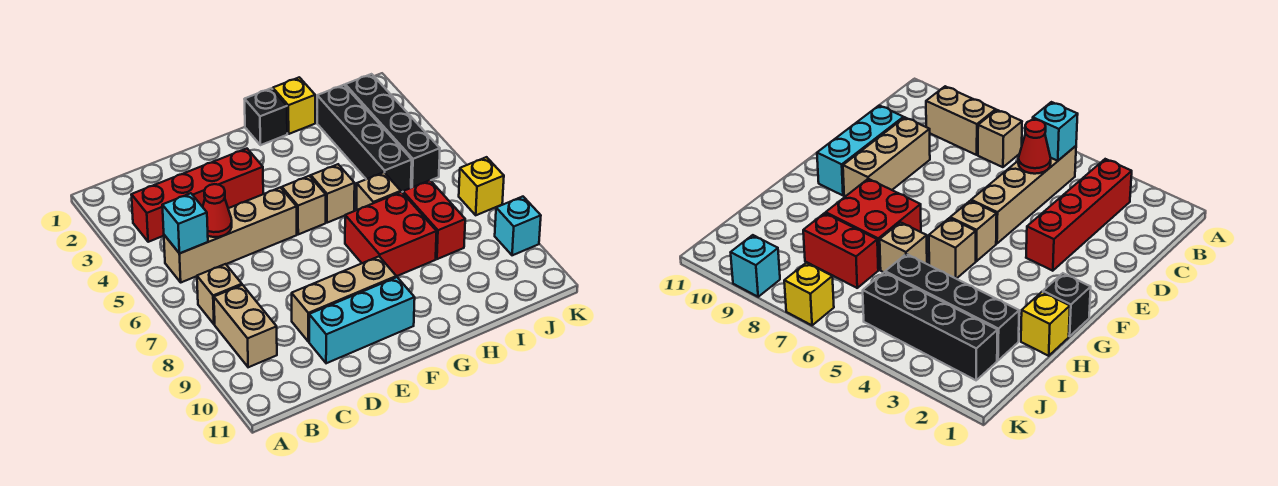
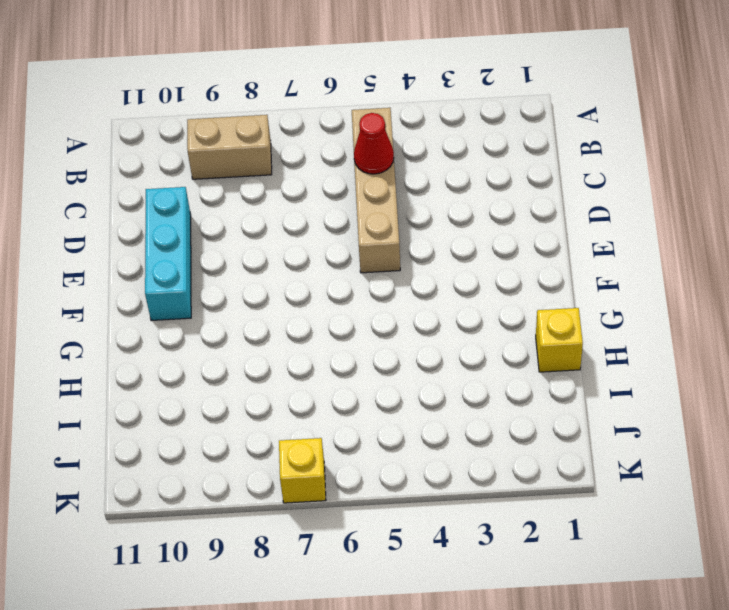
none -> red brick B3:E3 level 1
none -> tan brick B7 level 1
none -> tan brick D9:F9 level 1

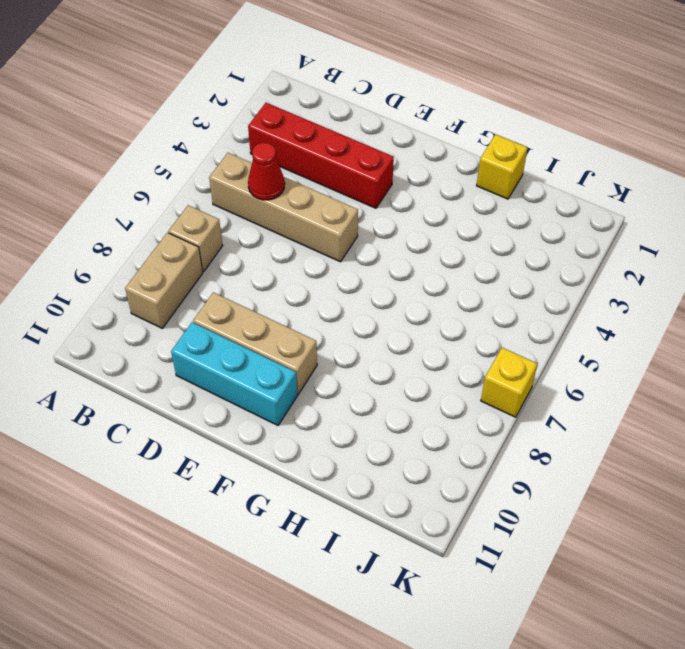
none -> tan brick F5 level 1
none -> black brick G1 level 1
none -> tan brick G5 level 1

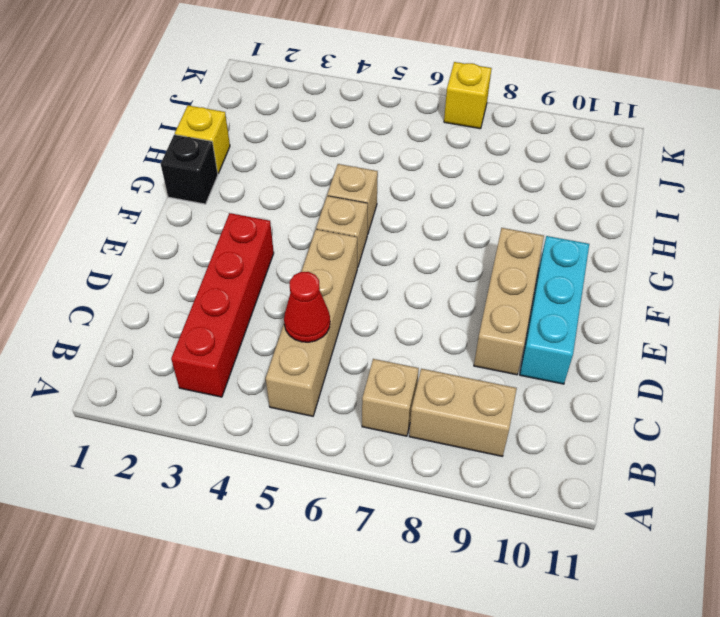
none -> red brick G7:H8 level 1
none -> tan brick H6 level 1
none -> black brick I2:I5 level 1

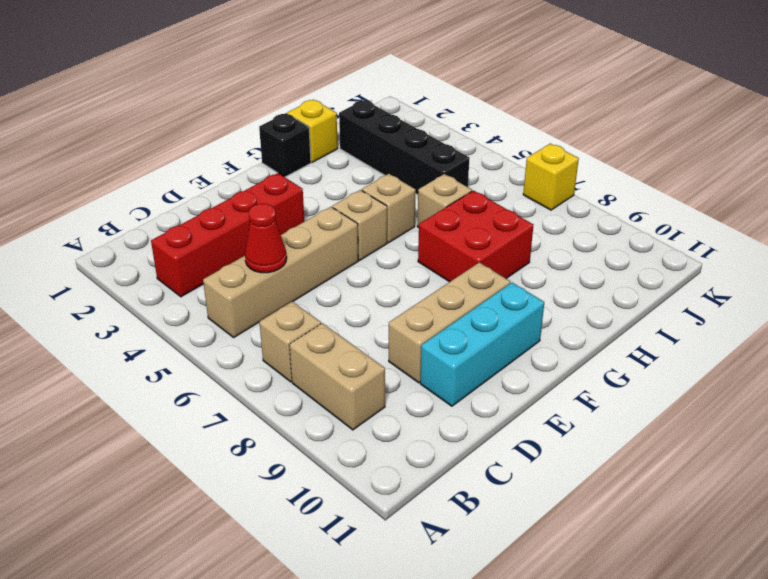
none -> red brick I7:I8 level 1
none -> black brick J2:J5 level 1
none -> cyan brick K9 level 1

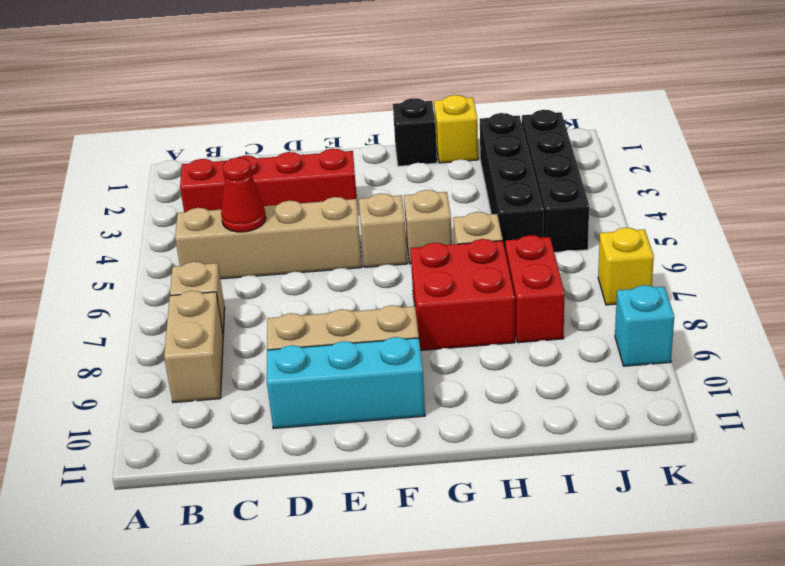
none -> cyan brick B5 level 2

